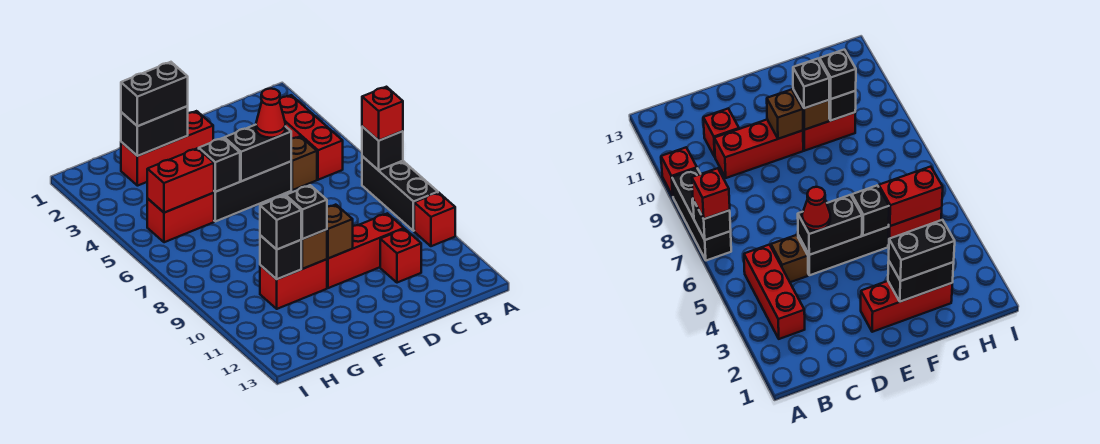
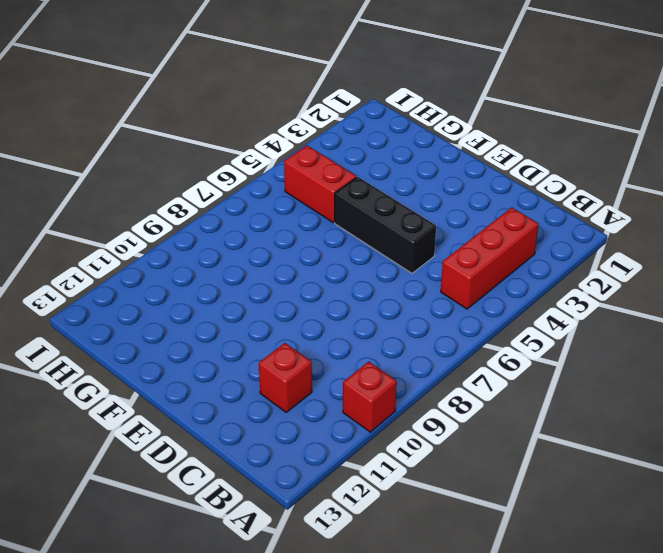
none -> black brick A7:A9 level 1
none -> brown brick C5 level 1
none -> red brick C10:E10 level 1

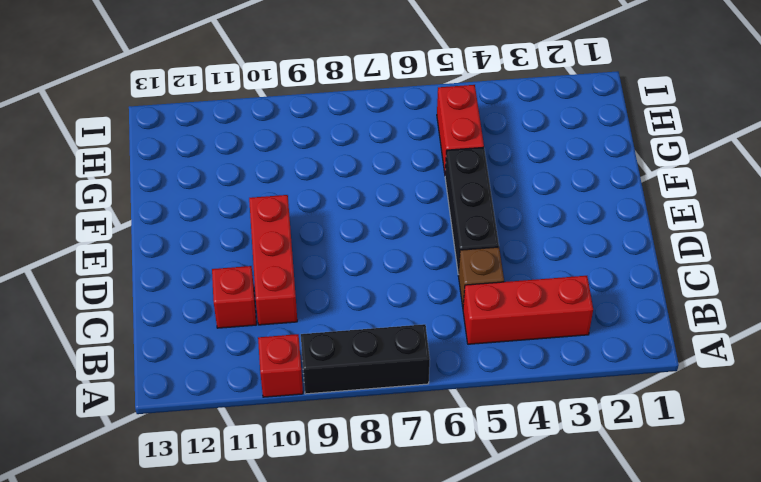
none -> red brick E2:G2 level 1
none -> red brick F10:G10 level 1
none -> black brick A7 level 2

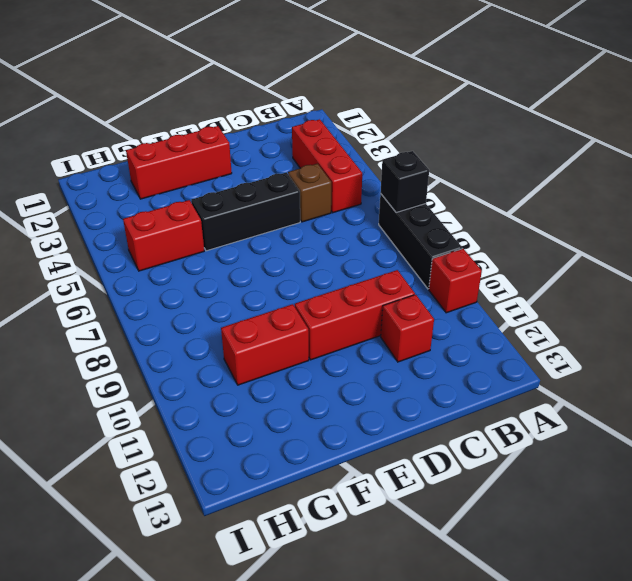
none -> black brick D5:E5 level 2
none -> brown brick E10 level 2
none -> black brick F2:G2 level 2

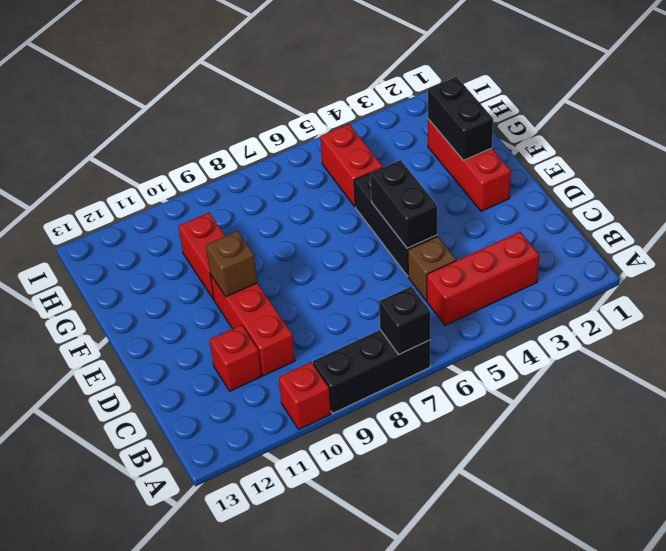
none -> black brick F5 level 2
none -> brown brick F10 level 2
none -> red brick G5:H5 level 2

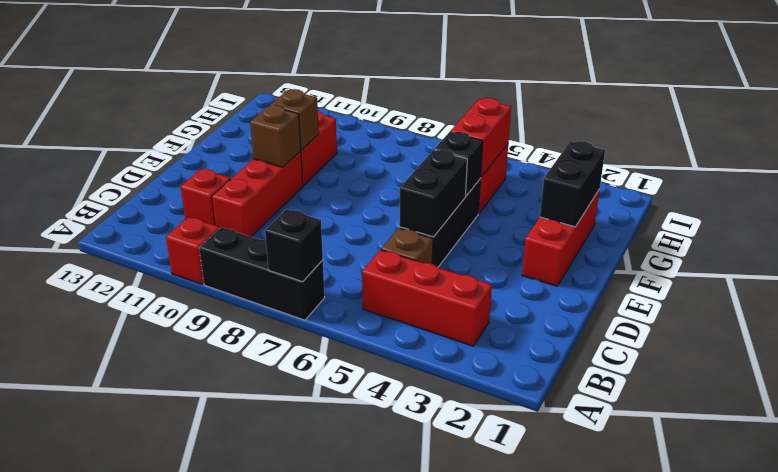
none -> black brick G10 level 2
none -> red brick A7 level 3
none -> red cone D5 level 3

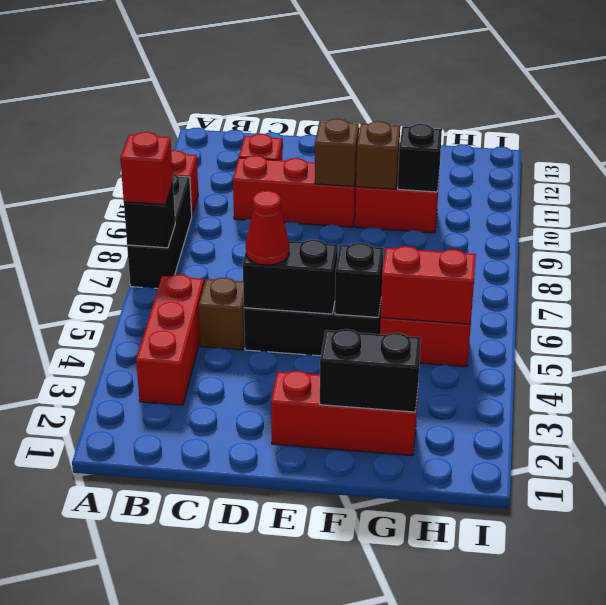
none -> black brick F2:G2 level 3
none -> black brick F10 level 3
none -> black brick G10 level 3

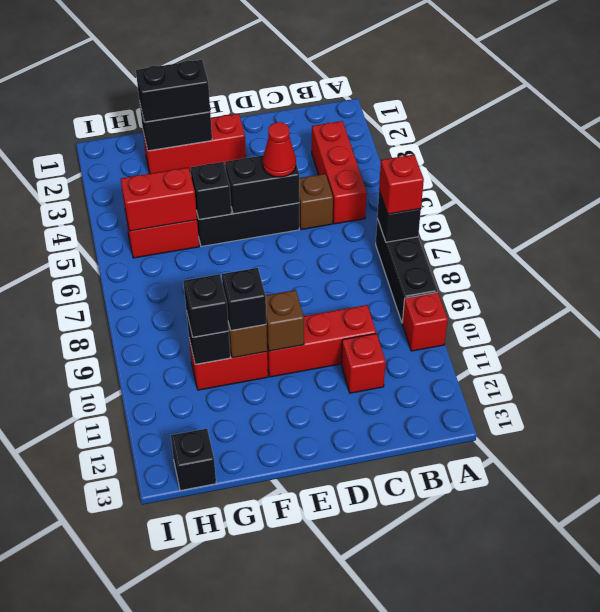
black brick H13 level 1 -> none

